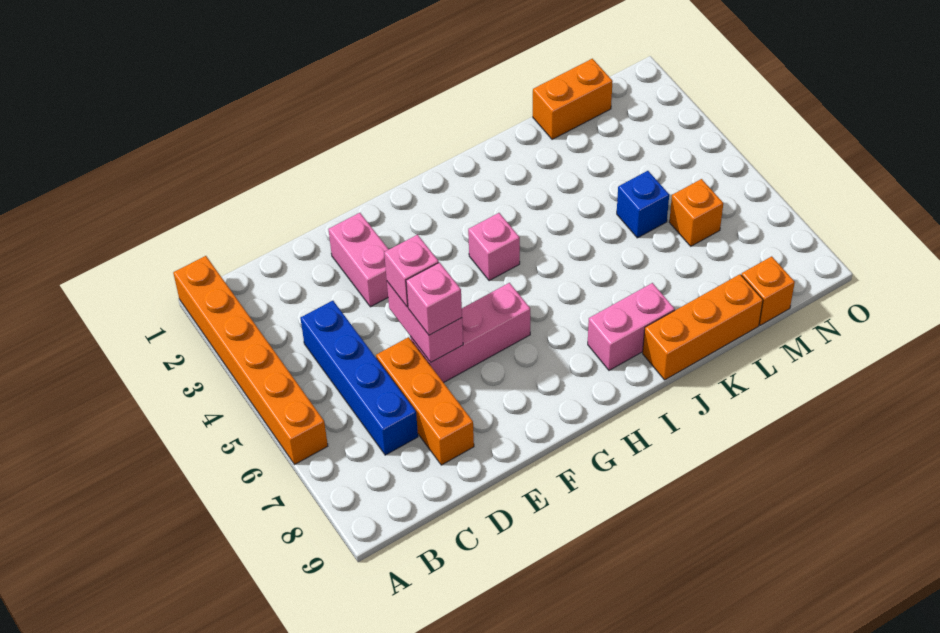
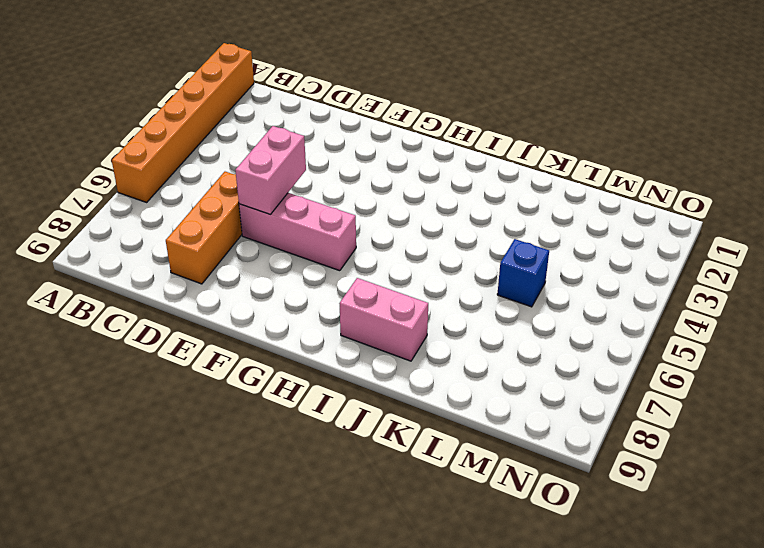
none -> blue brick C4:C7 level 1
none -> pink brick E2:E3 level 1
none -> pink brick H4 level 1

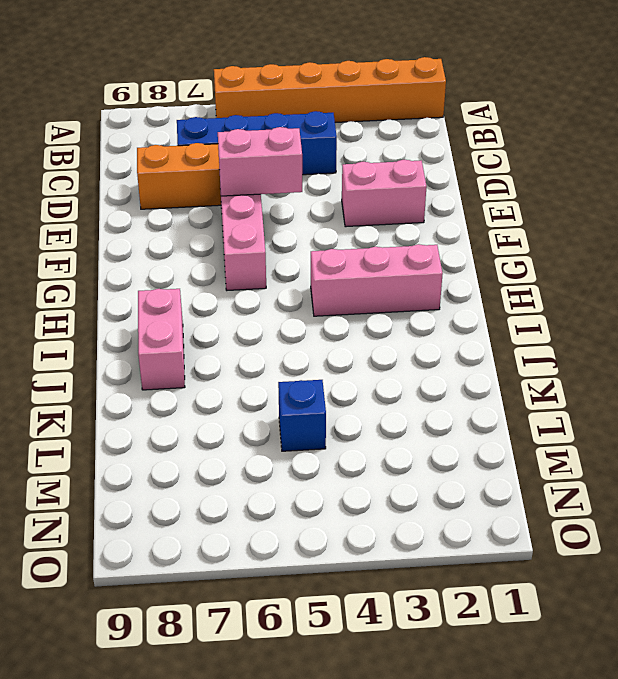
pink brick H2:H4 level 1 -> pink brick H4 level 1
none -> orange brick J9:L9 level 1
none -> orange brick L1:M1 level 1
none -> orange brick M6 level 1

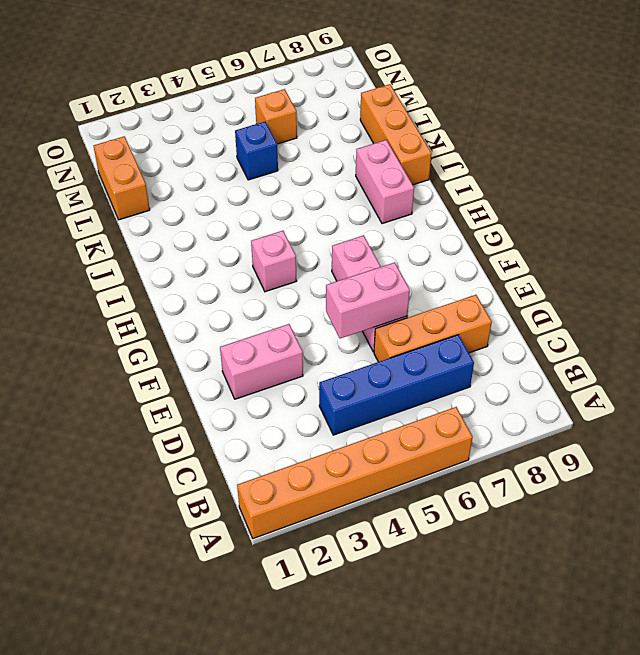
none -> orange brick M9 level 1
none -> pink brick E5 level 3
none -> pink brick E6 level 3

